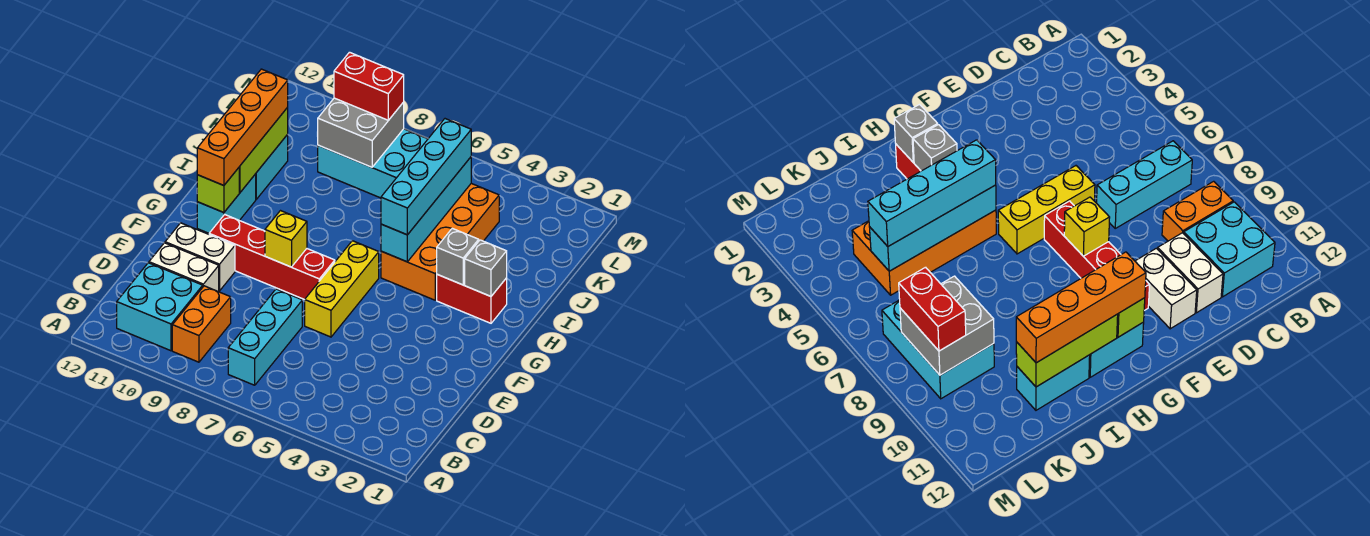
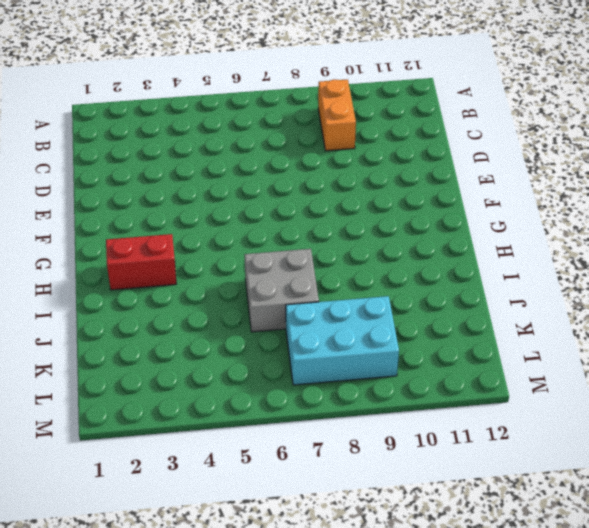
grey brick I6:J7 level 1 -> grey brick K8:L9 level 2
none -> cyan brick B7:D7 level 1
none -> cyan brick B10:C11 level 1
none -> white brick D10:D11 level 1

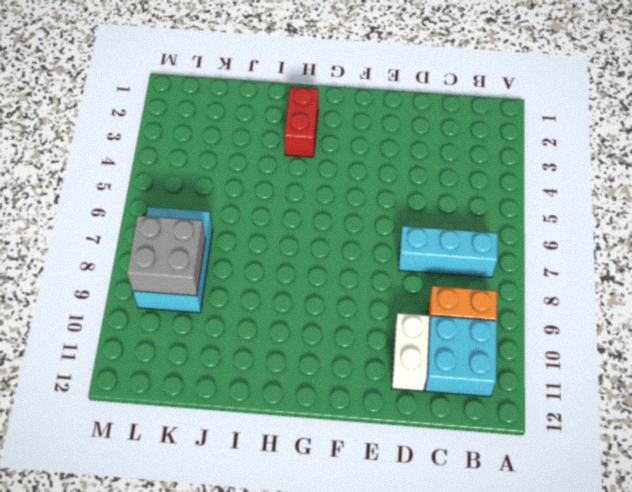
none -> yellow brick E6:G6 level 1
none -> white brick E10:E11 level 1
none -> red brick F7:F10 level 1

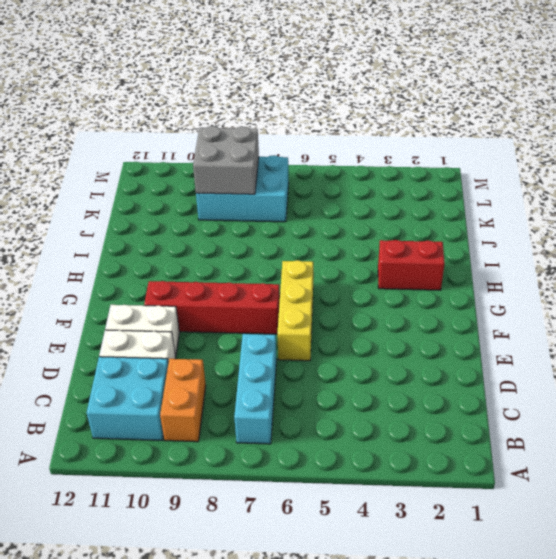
none -> cyan brick G11:H11 level 1
none -> orange brick H4:K5 level 1
none -> cyan brick I11:J11 level 1

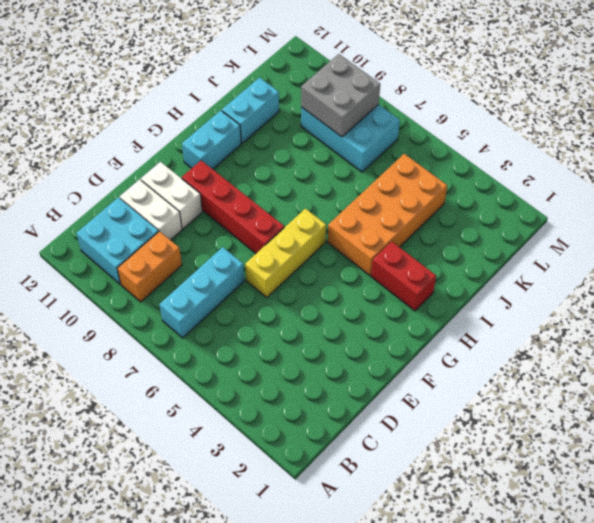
none -> yellow brick F8 level 2
none -> lime brick G11 level 2
none -> grey brick H2 level 2

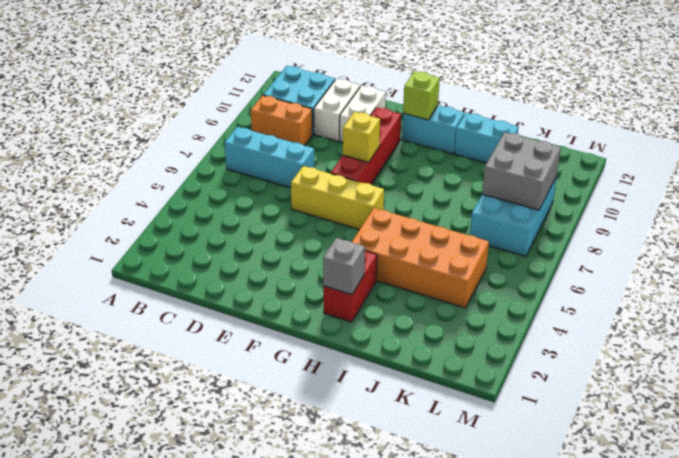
none -> grey brick H3 level 2
none -> cyan brick H5:K5 level 2
none -> lime brick H11:J11 level 2

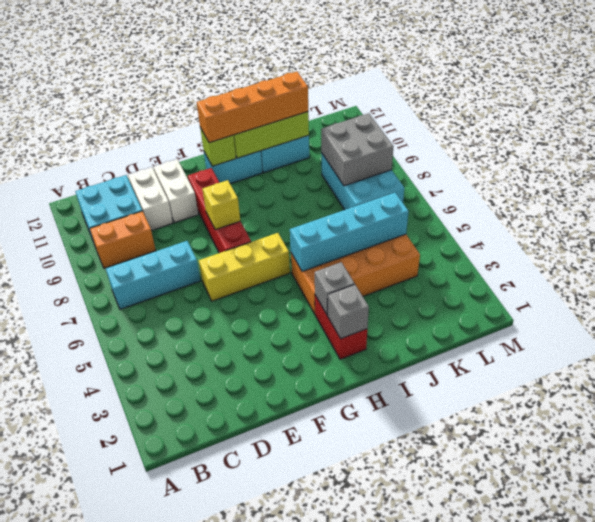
none -> cyan brick H5:K5 level 3
none -> red brick L8:L9 level 3

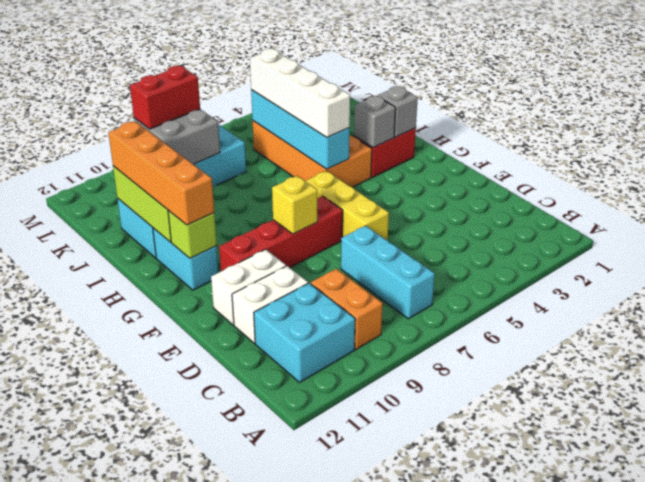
white brick H5:K5 level 3 -> cyan brick H5:K5 level 3

